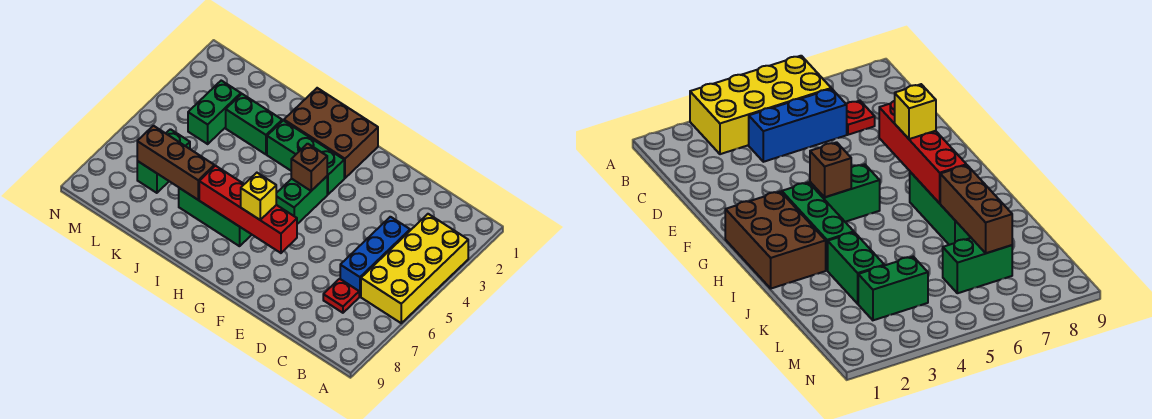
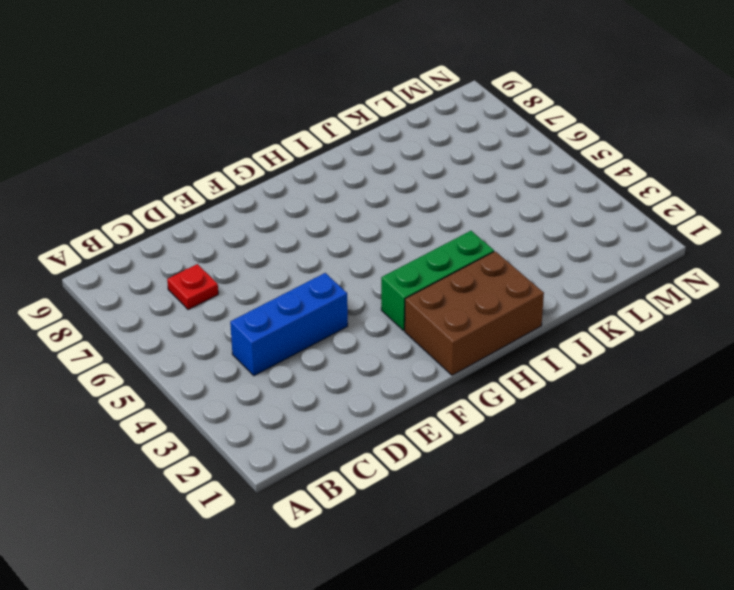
blue brick C4:E4 level 1 -> blue brick C4:C6 level 1
none -> yellow brick A3:B6 level 1
none -> green brick G4:G5 level 1
none -> green brick H7:J7 level 1

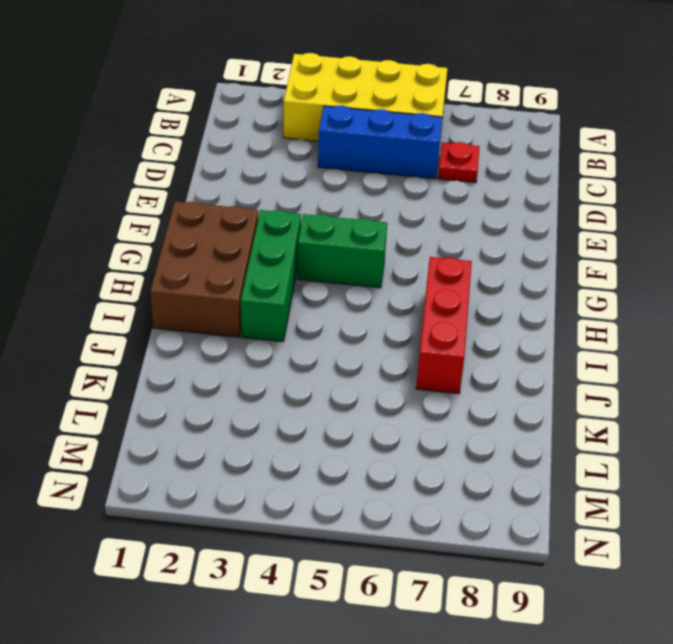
red brick H7:J7 level 1 -> green brick H7:J7 level 1
none -> green brick J3:K3 level 1
none -> green brick L3:L4 level 1
none -> green brick L6:L7 level 1

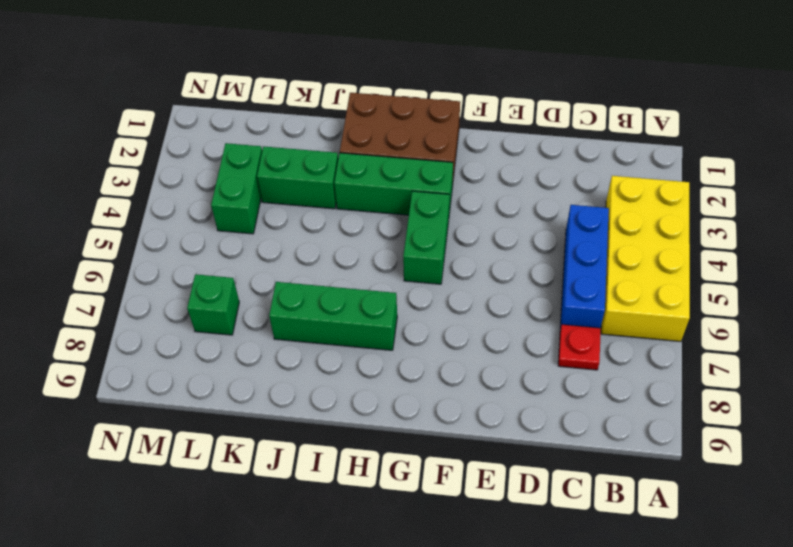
green brick L7 level 1 -> green brick L6:L7 level 1
none -> red brick F7:I7 level 2
none -> brown brick G4 level 2
none -> brown brick J7:L7 level 2

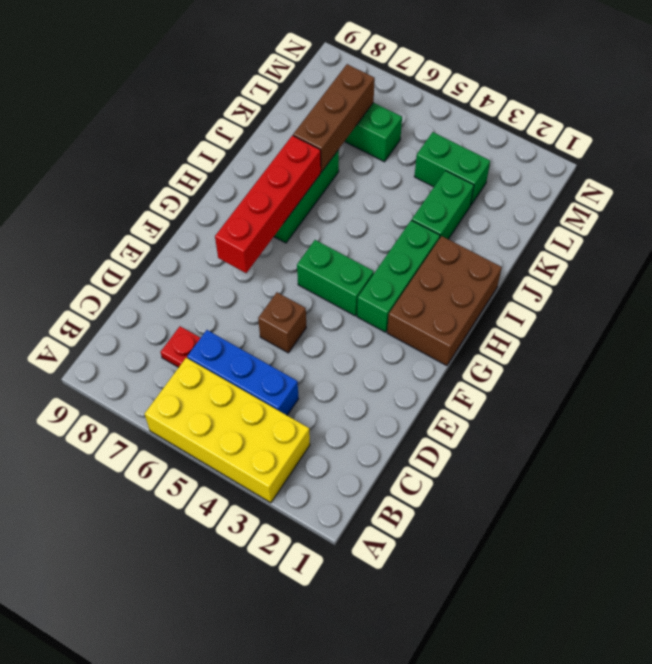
brown brick E5 level 1 -> brown brick G4 level 2
none -> yellow brick G7 level 3

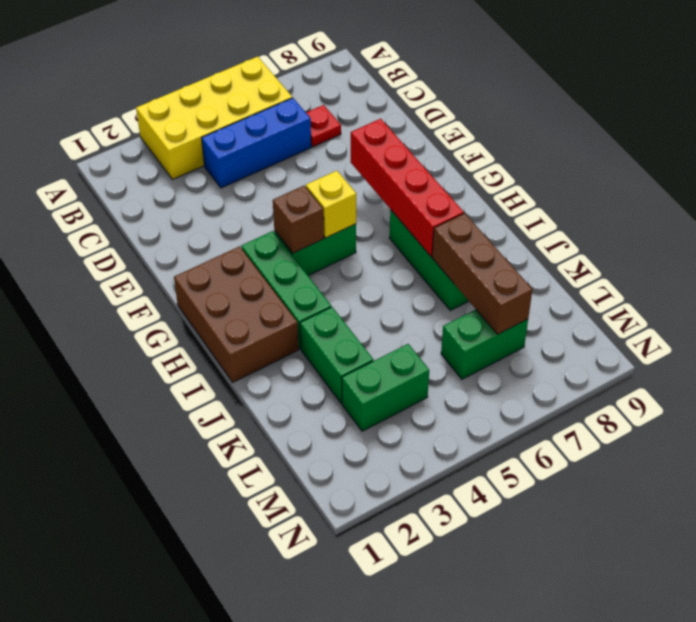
yellow brick G5 level 2 -> yellow brick G7 level 3

